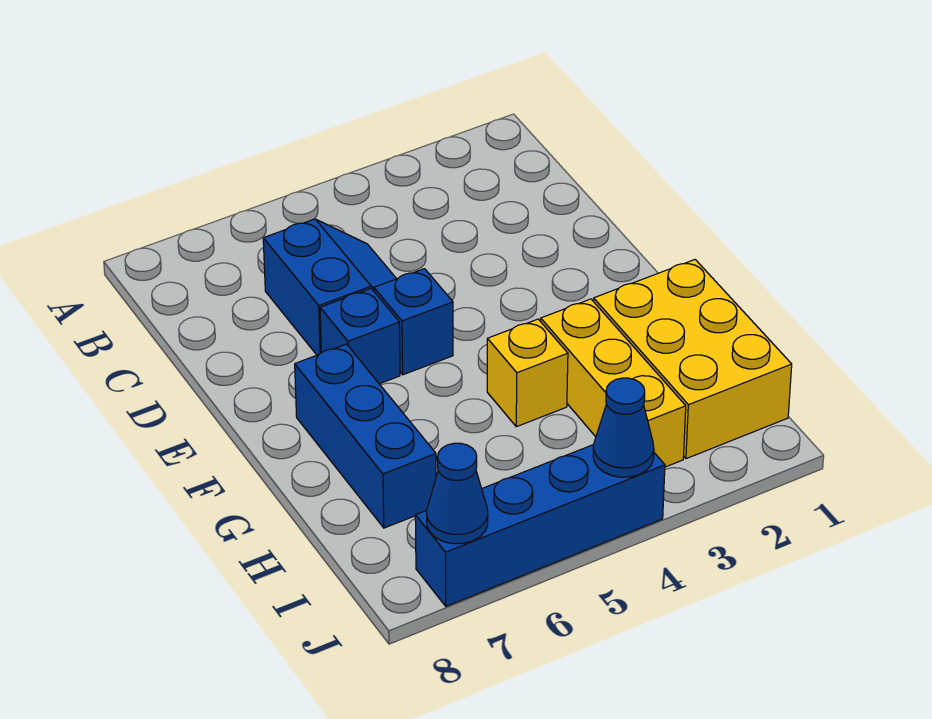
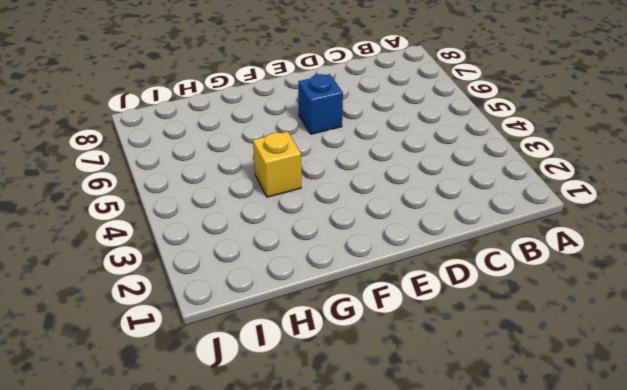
none -> blue slope C5:D6 level 1 top 6
none -> blue brick E5 level 1

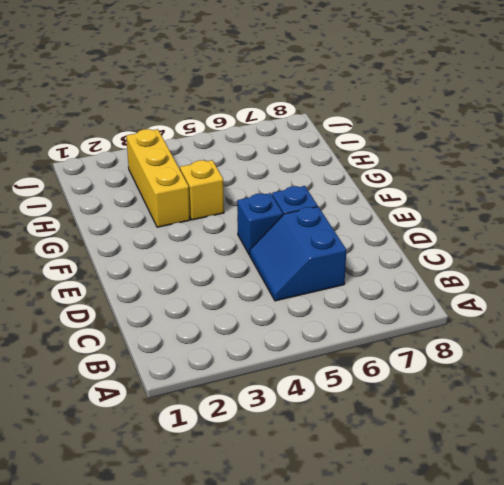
none -> blue brick F7:H7 level 1
none -> yellow brick G1:I2 level 1

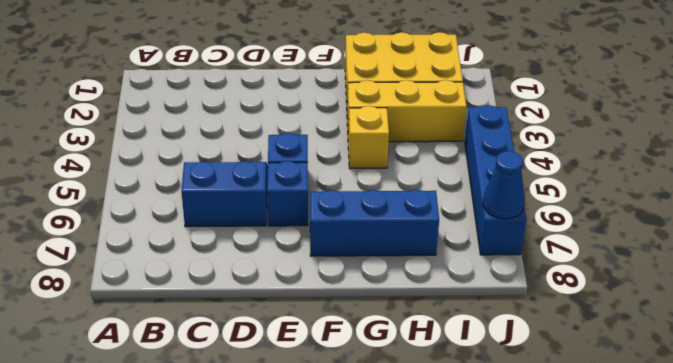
none -> blue cone J4 level 2

